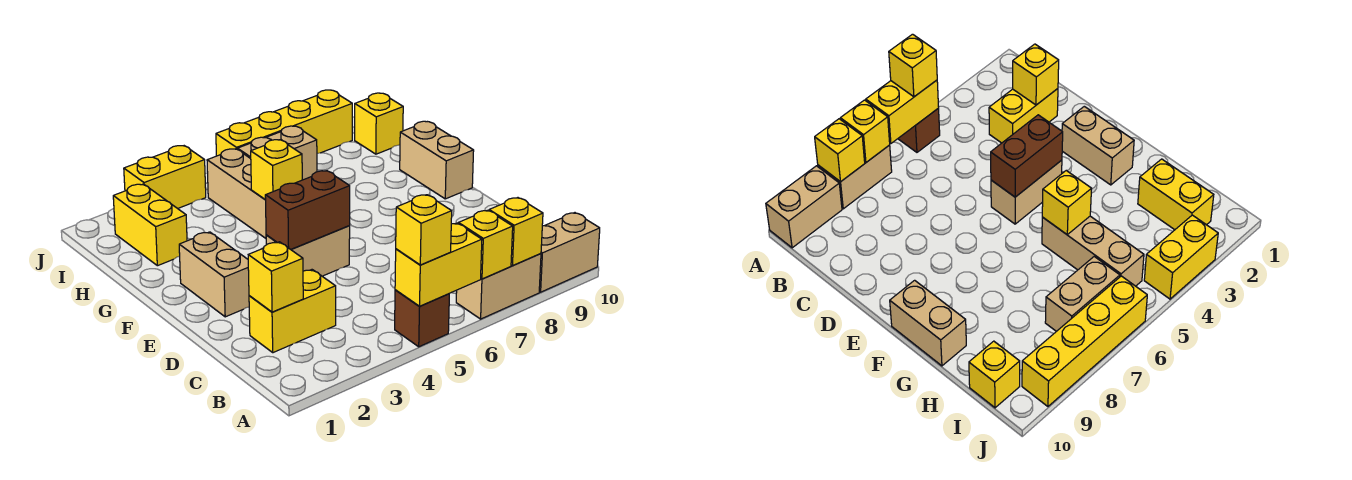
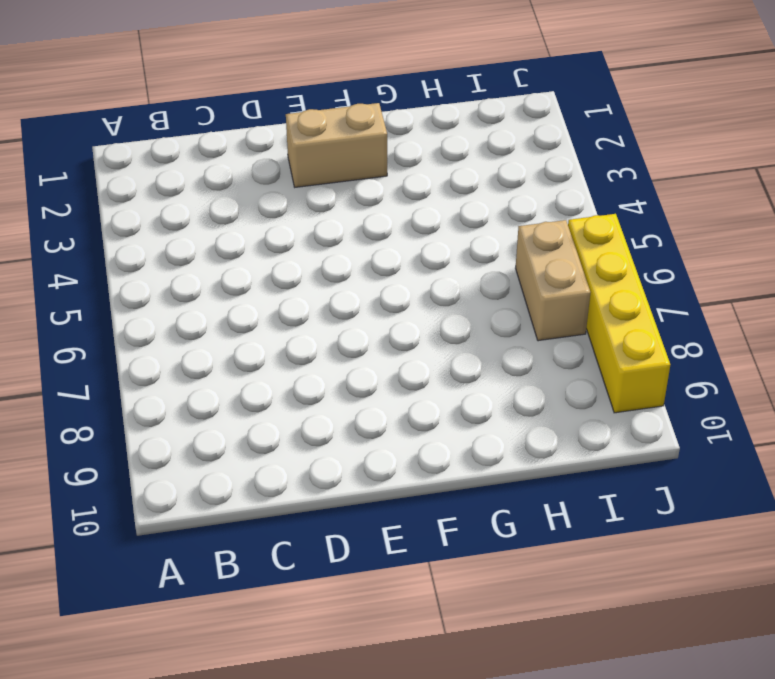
none -> brown brick A5 level 1
none -> tan brick A7:A8 level 1
none -> tan brick A9:A10 level 1

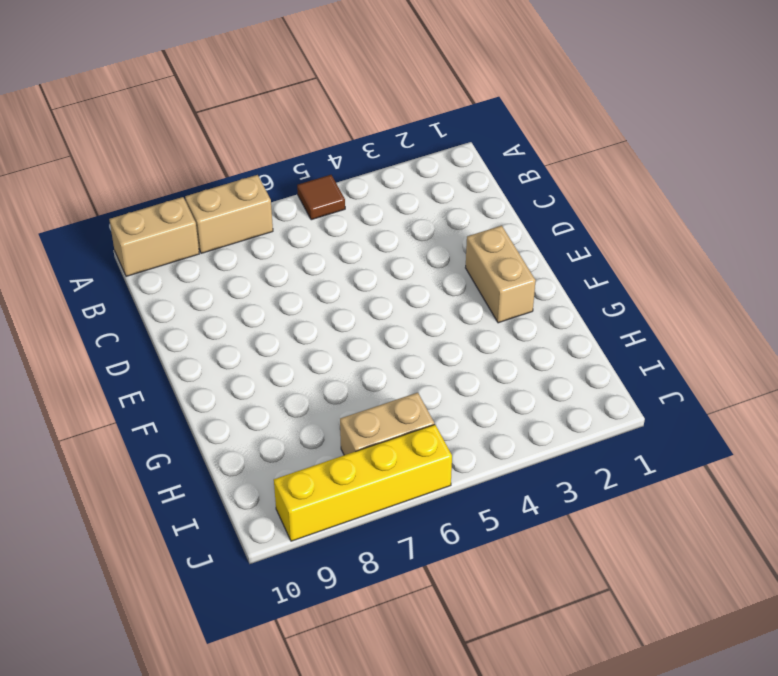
brown tile A5 level 1 -> brown brick A5 level 1
none -> yellow brick C2:C3 level 1
none -> tan brick E4:E5 level 1
none -> tan brick F10:G10 level 1

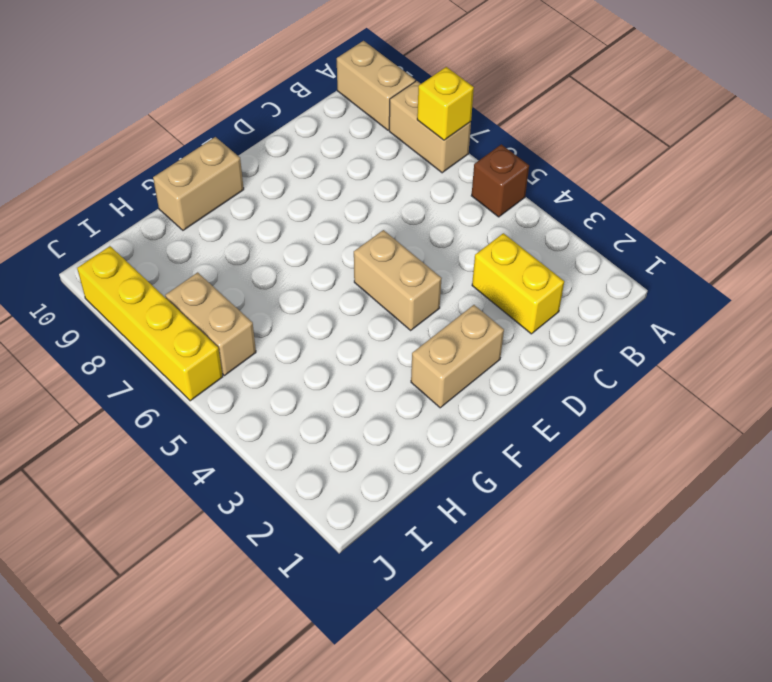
none -> tan brick G5:I5 level 1
none -> yellow brick H2:I2 level 1
none -> yellow brick I10 level 1

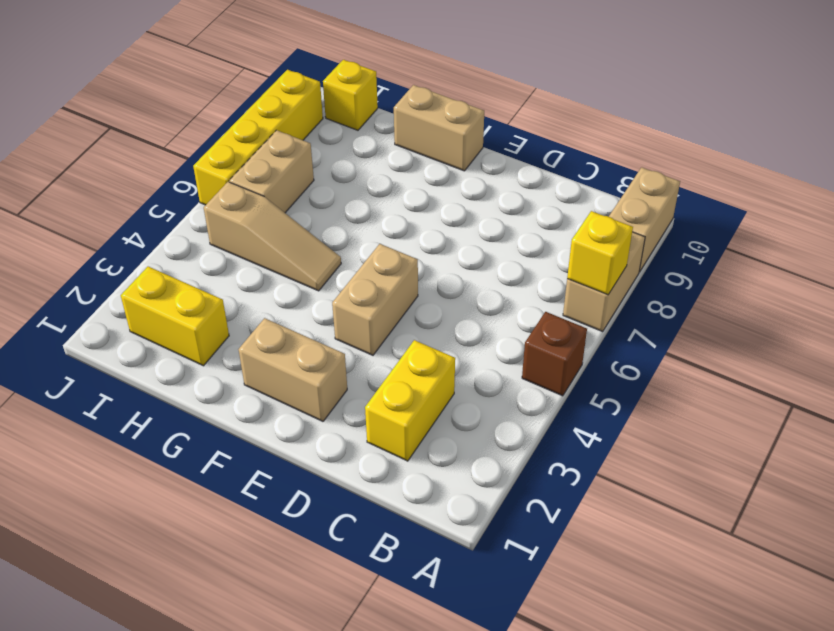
tan slope G5:I5 level 1 top I -> tan brick G5:I5 level 1
none -> yellow brick J3:J4 level 1
none -> yellow brick A5:A6 level 2
none -> yellow brick A8 level 2

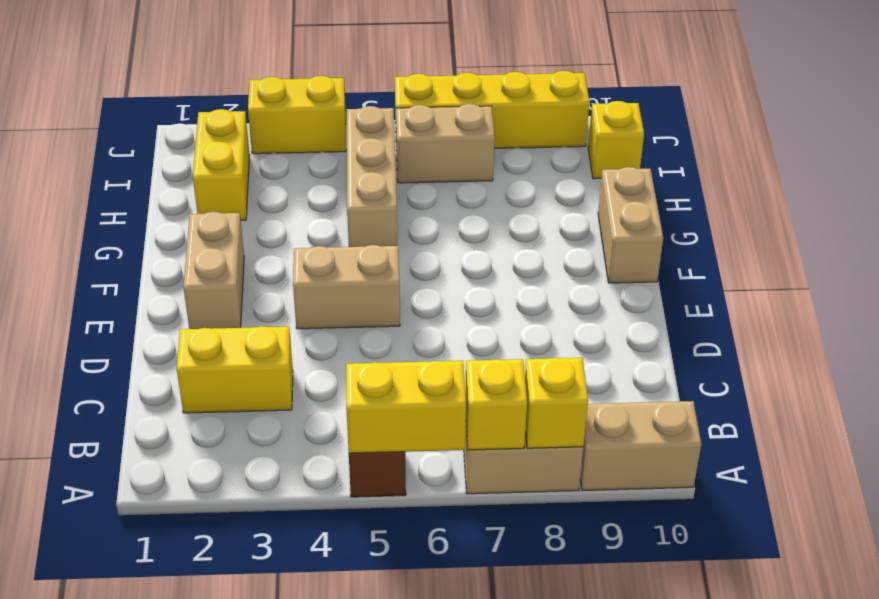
none -> yellow brick C2 level 2
none -> brown brick E4:E5 level 2
none -> yellow brick G5 level 2

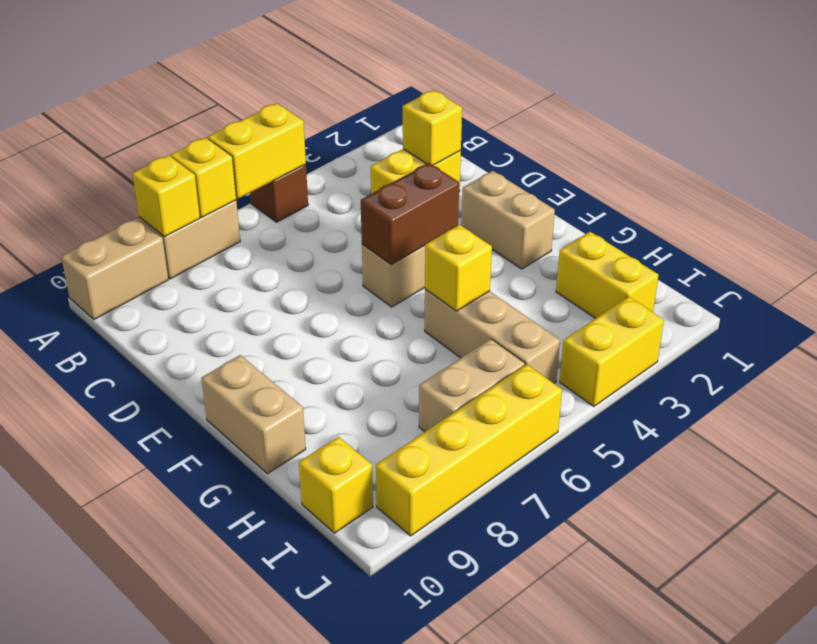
none -> yellow brick A5 level 3

